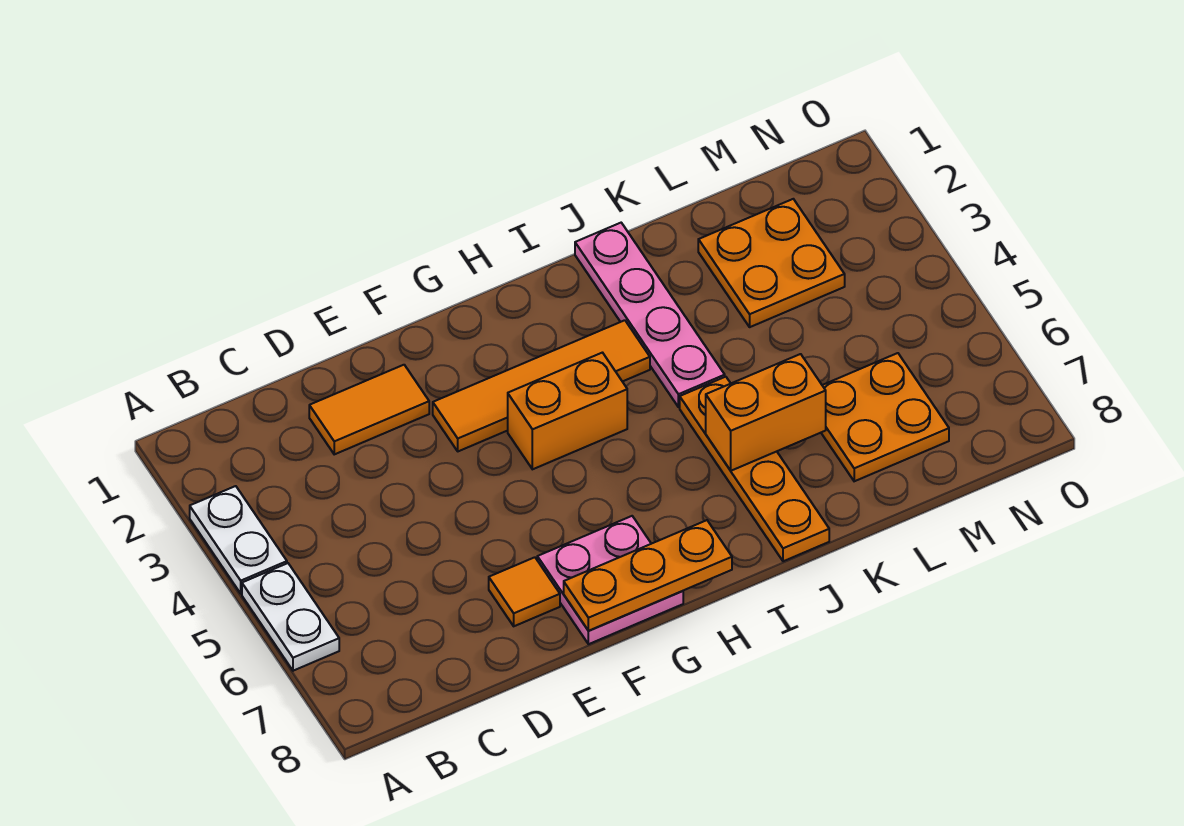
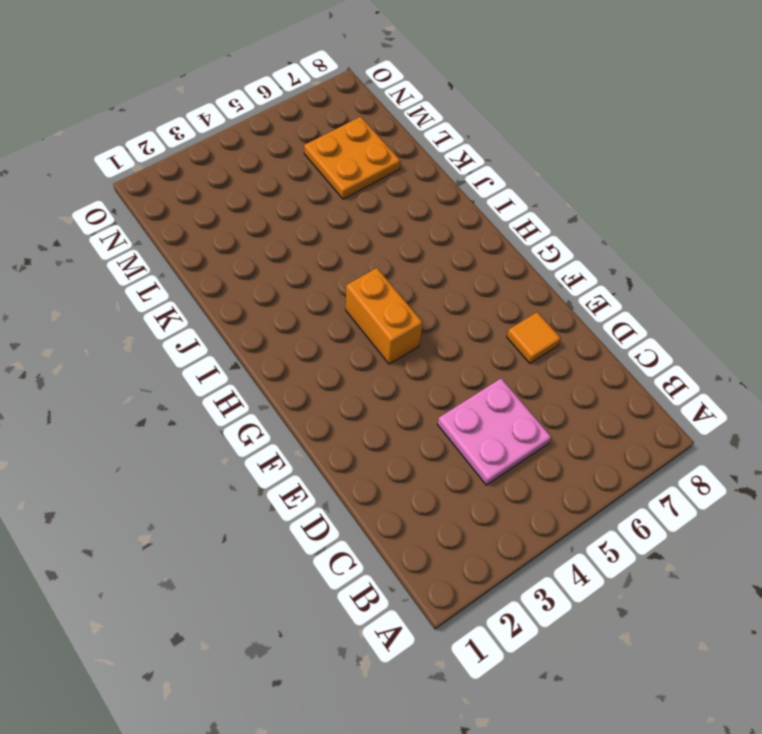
pink plate C4:D5 level 1 -> pink plate F7:G8 level 1
none -> white plate A3:A4 level 1
none -> white plate A5:A6 level 1
none -> orange tile D2:E2 level 1

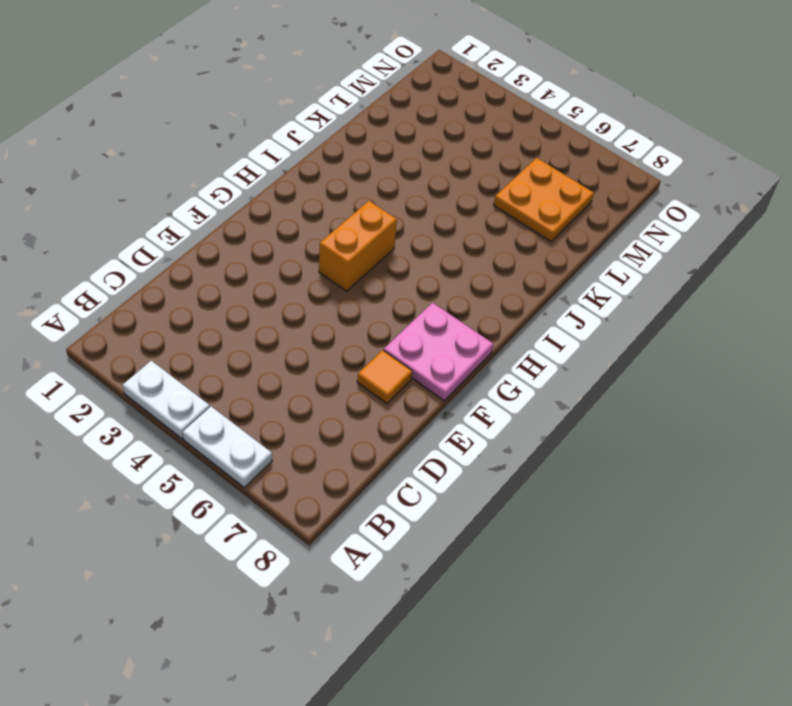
none -> orange tile D2:E2 level 1
none -> orange tile F3:I3 level 1
none -> pink plate J1:J4 level 1

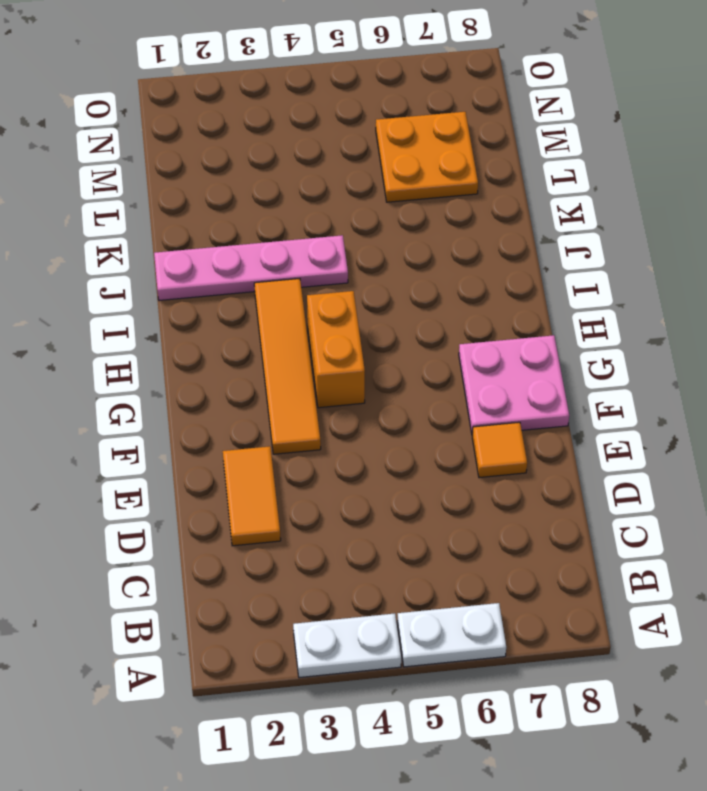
none -> orange plate J5:J8 level 1
none -> orange plate L2:M3 level 1
none -> orange plate F8:H8 level 2

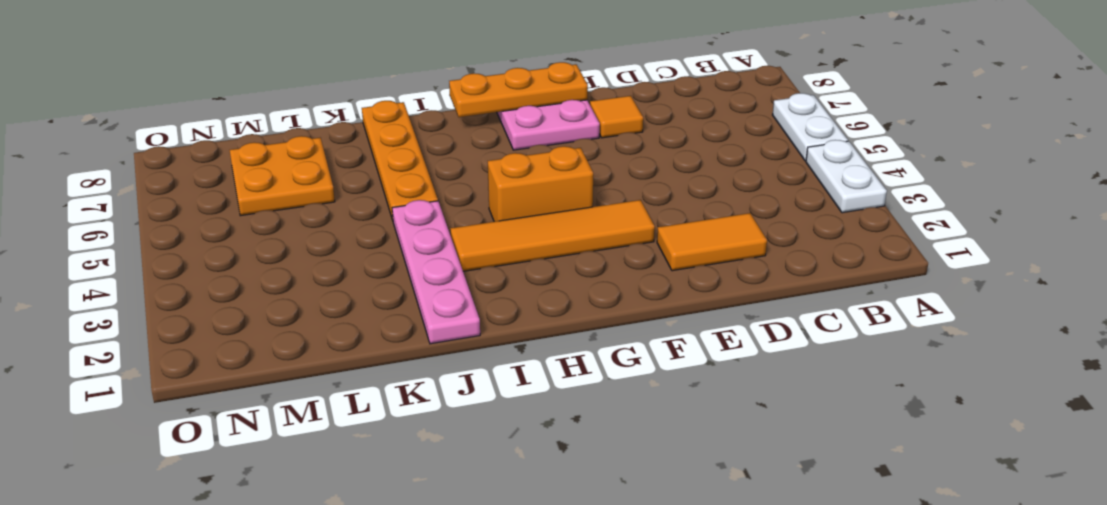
none -> orange plate L2:M3 level 1
none -> orange brick J6:K6 level 2

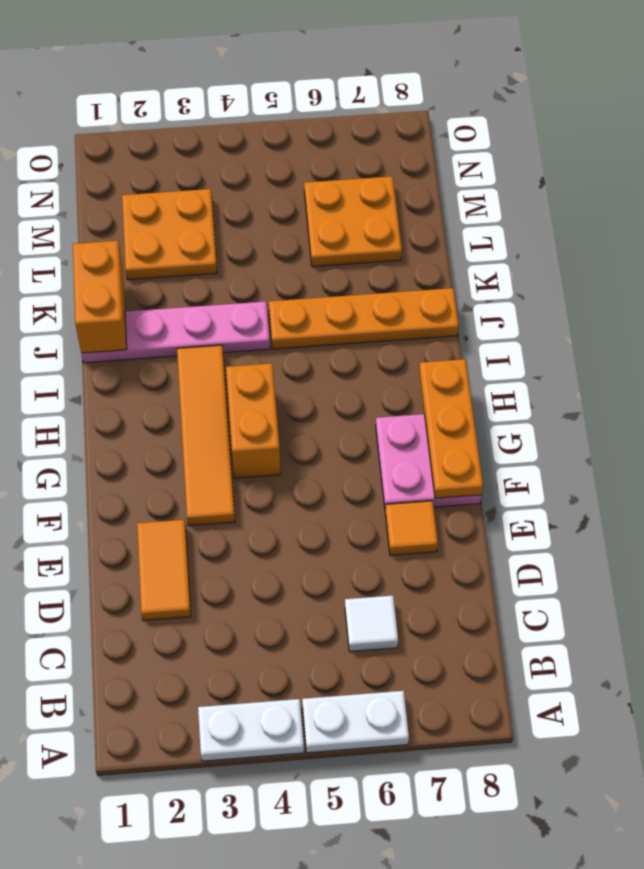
white tile C6 level 1 -> none
orange brick J1:K1 level 2 -> orange brick J6:K6 level 2

